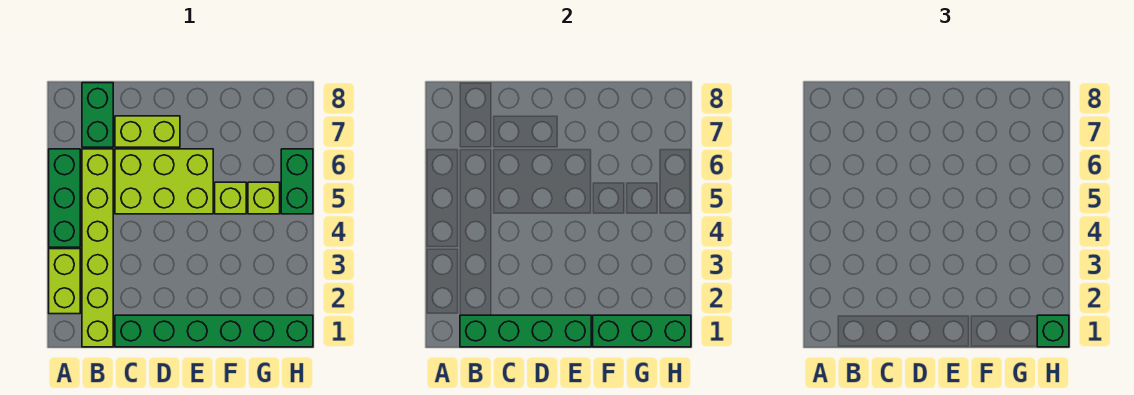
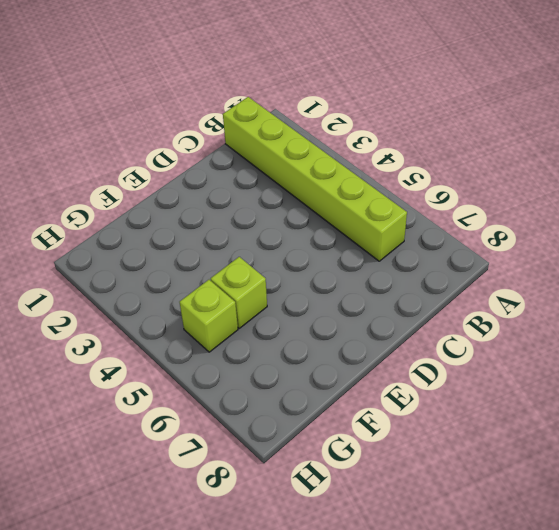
none -> lime brick A2:A3 level 1
none -> green brick A4:A6 level 1
none -> green brick B7:B8 level 1

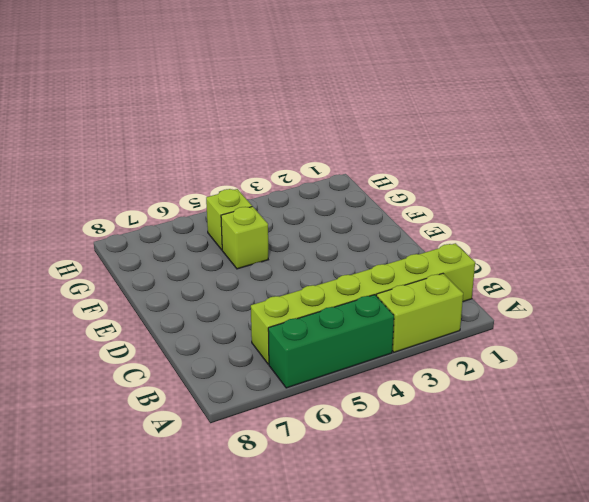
none -> green brick B7:B8 level 1
none -> green brick C1:H1 level 1
none -> lime brick C5:E6 level 1

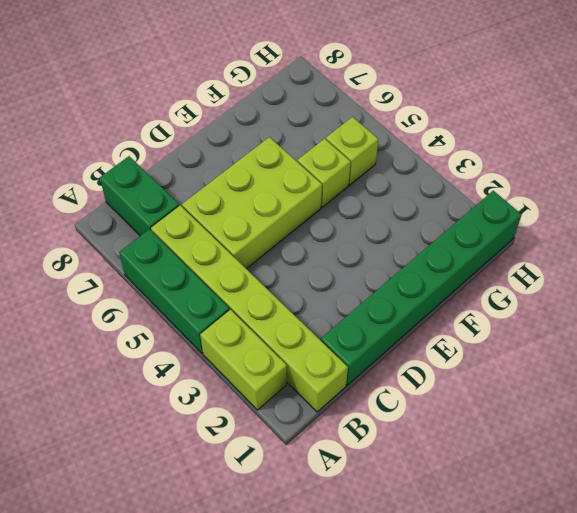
none -> lime brick C7:D7 level 1
none -> green brick H5:H6 level 1
none -> green brick B1:E1 level 2

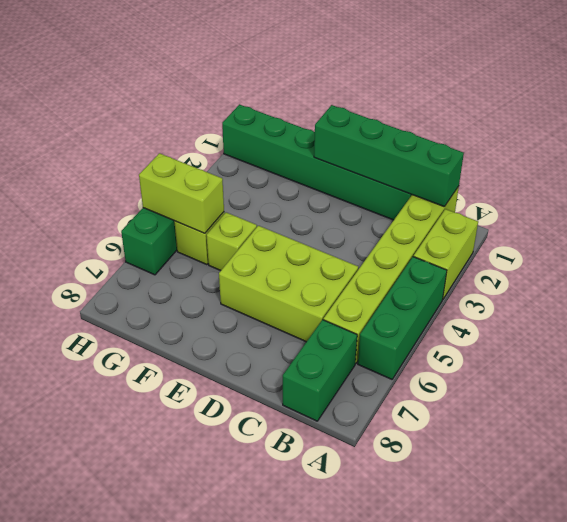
lime brick G5:H5 level 2 -> lime brick C7:D7 level 1
none -> green brick F1:H1 level 2
none -> green brick H1 level 3

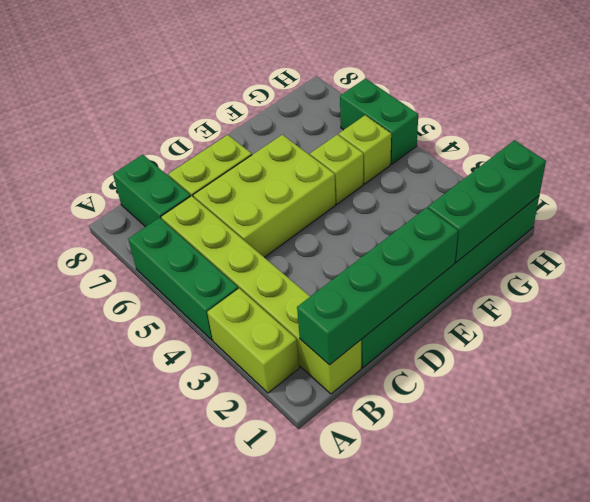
none -> green brick H1 level 3

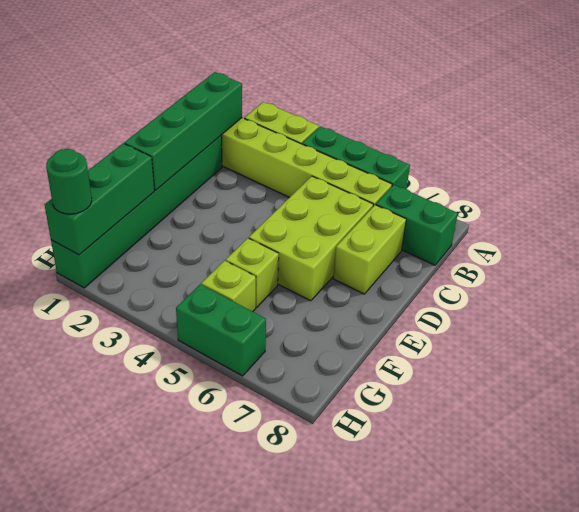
green round brick H1 level 3 -> green brick H1 level 3

